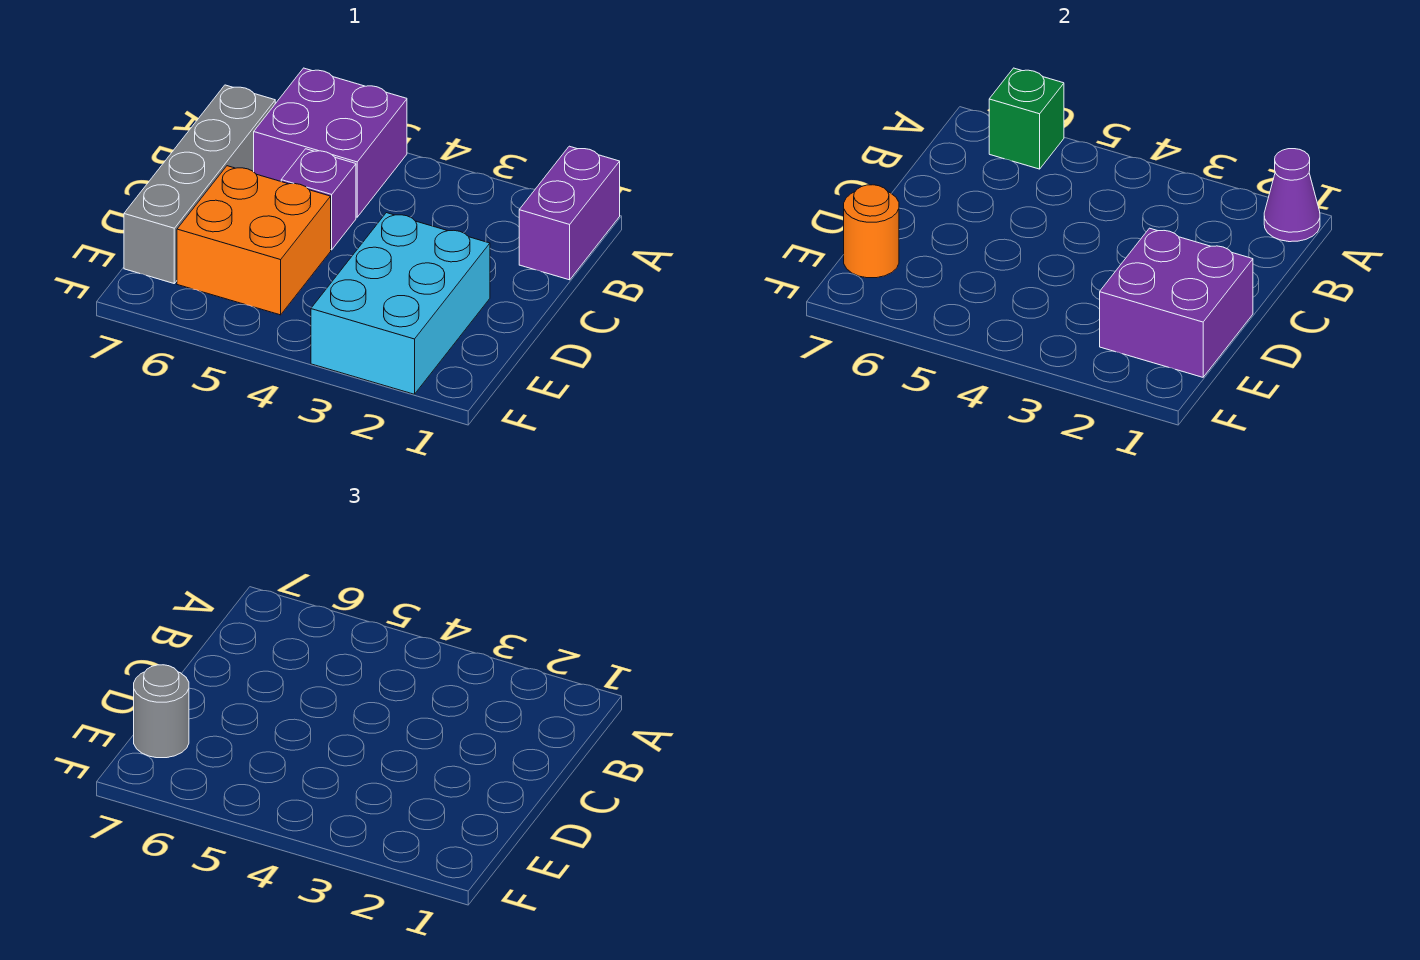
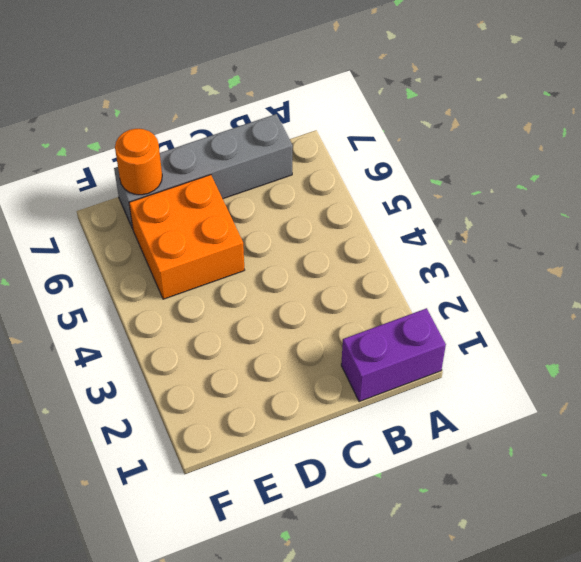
none -> purple brick A5:B6 level 1
none -> purple brick C5 level 1

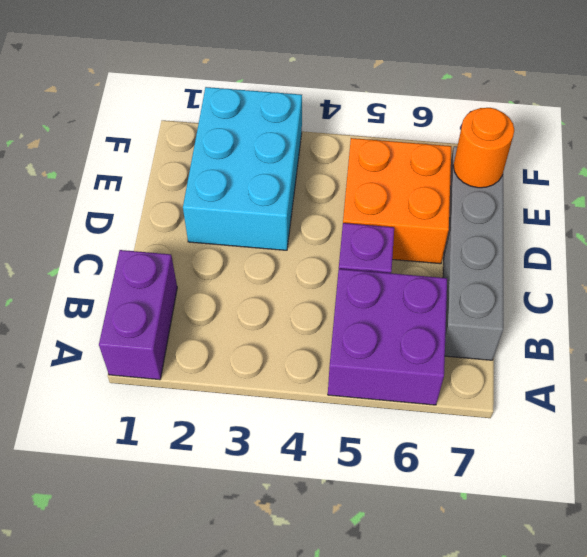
none -> purple cone A1 level 2
none -> green brick A6 level 2

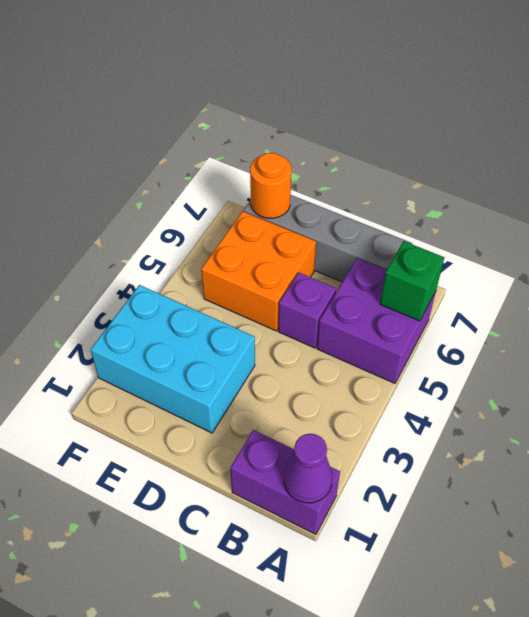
none -> purple brick D1:E2 level 2
none -> grey round brick E7 level 3

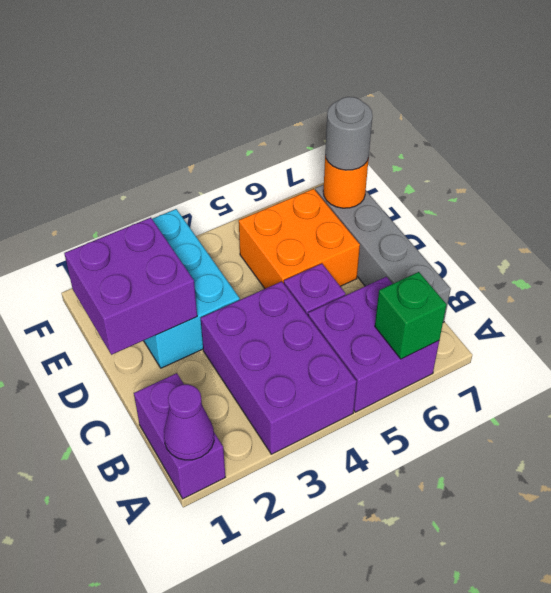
purple brick A3:C4 level 1 -> none

